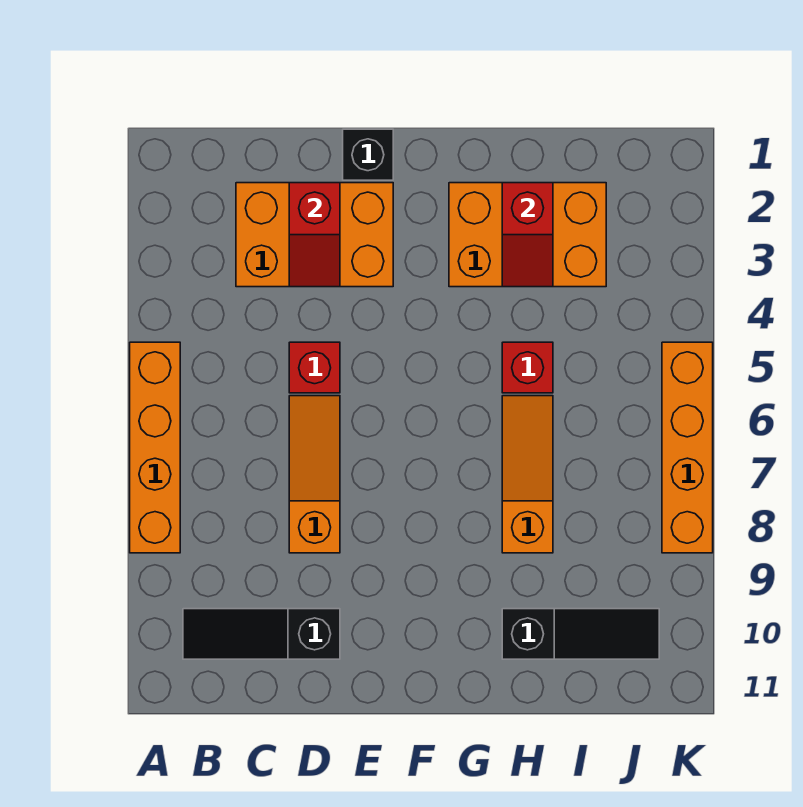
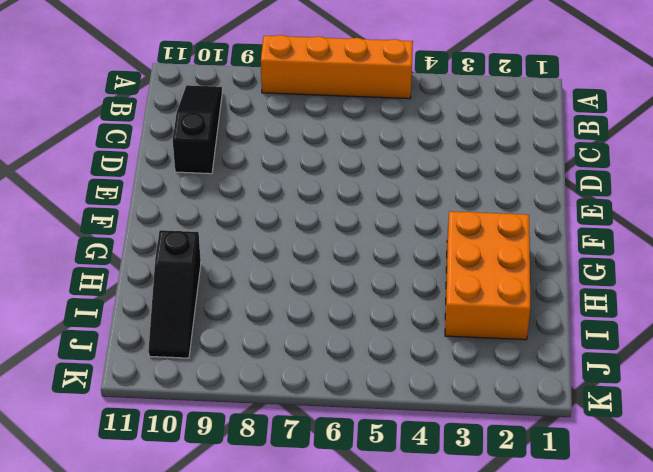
none -> orange brick C2:E3 level 1
none -> red brick D5 level 1
none -> orange slope D6:D8 level 1 top 8

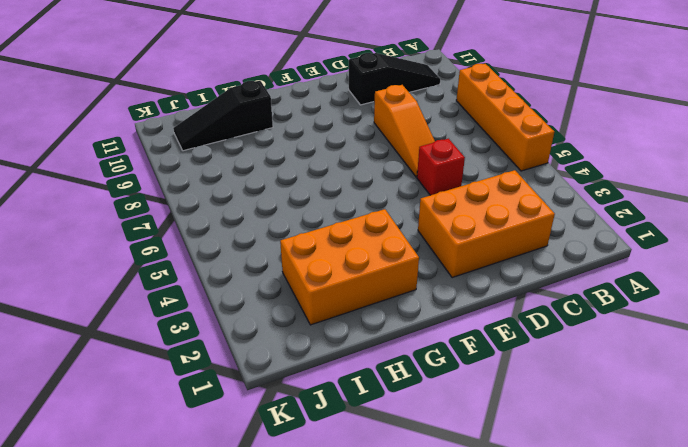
none -> black brick E1 level 1
none -> red brick H5 level 1
none -> orange slope H6:H8 level 1 top 8

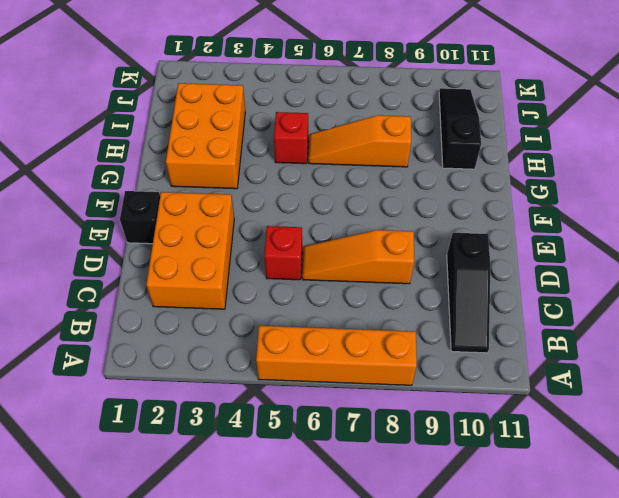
none -> orange brick K5:K8 level 1
none -> red slope D2:D3 level 2 top 2
none -> red slope H2:H3 level 2 top 2

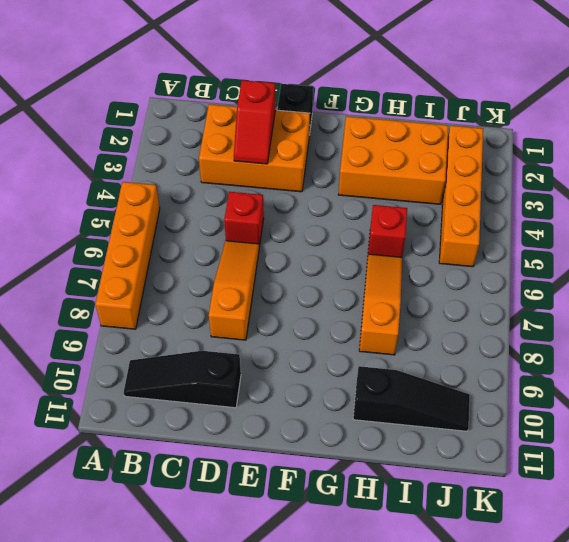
orange brick J2:J5 level 1 -> orange brick K5:K8 level 1
none -> red slope H2:H3 level 2 top 2

